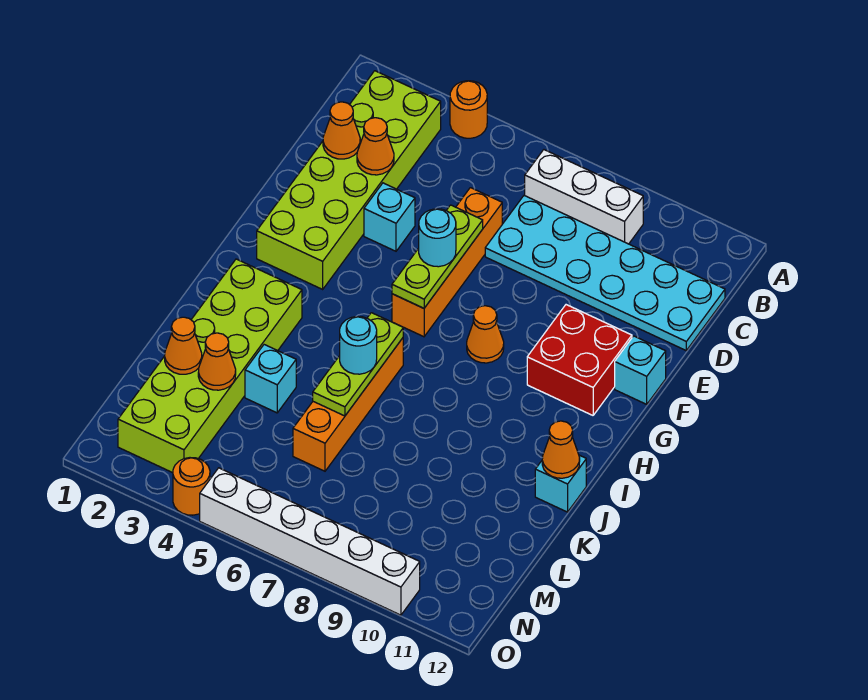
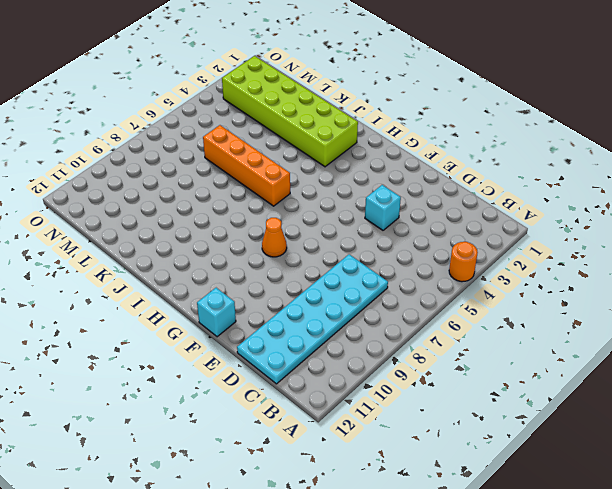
none -> lime brick B2:G3 level 1
none -> white brick B7:B9 level 1
none -> orange brick D6:G6 level 1

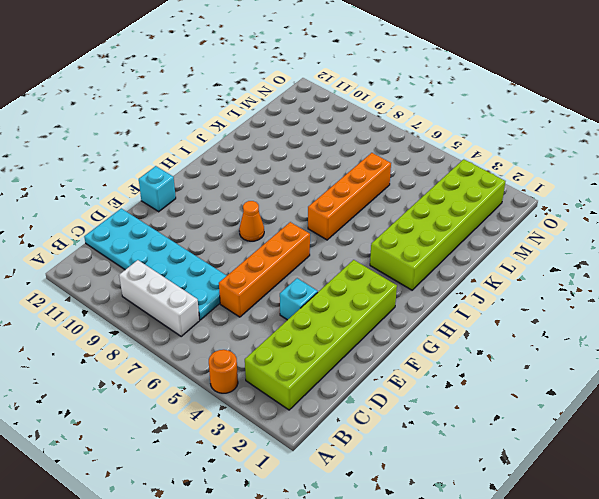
none -> red brick F10:G11 level 1
none -> cyan brick J12 level 1
none -> cyan brick K4 level 1

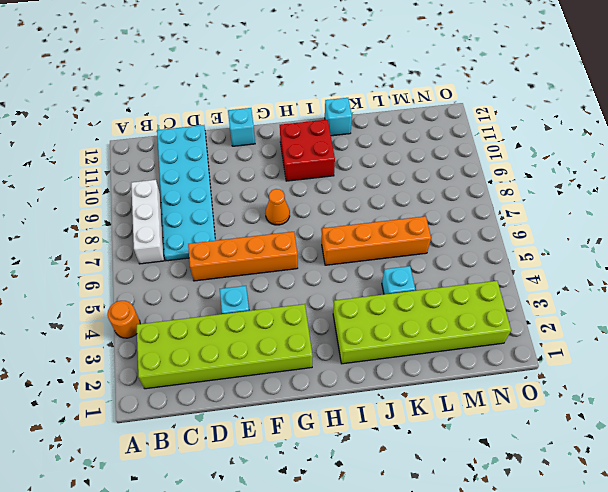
red brick H10:I11 level 1 -> red brick F10:G11 level 1
none -> orange round brick O4 level 1
none -> white brick O5:O10 level 1
none -> orange cone D2 level 2

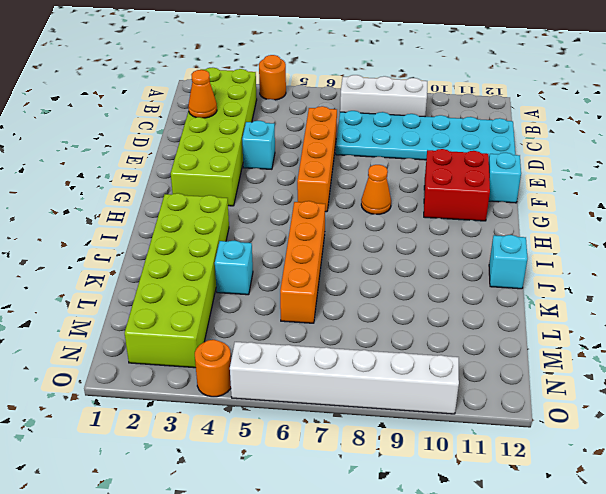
none -> orange cone D3 level 2
none -> lime plate E6:G6 level 2
none -> lime plate I6:K6 level 2

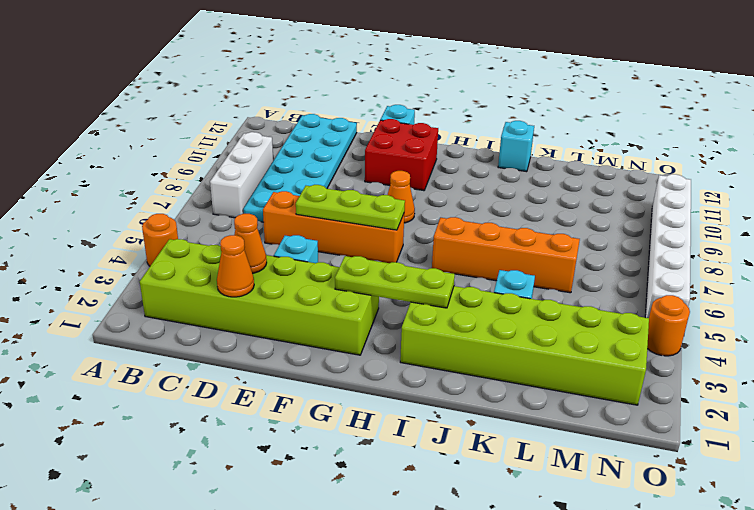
lime plate G3:I3 level 2 -> lime plate I6:K6 level 2
none -> orange cone J12 level 2
none -> orange cone L2 level 2
none -> orange cone L3 level 2

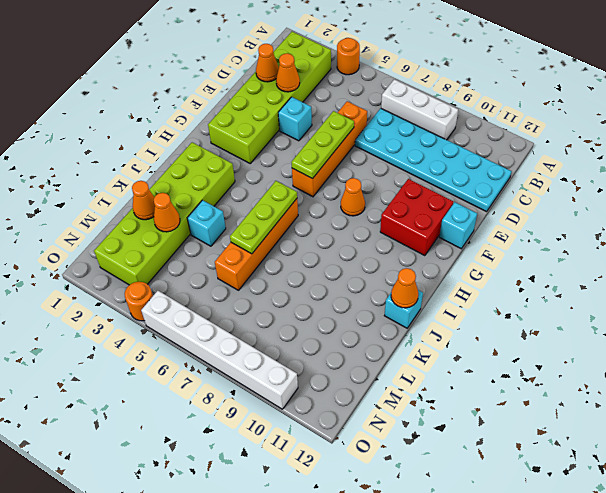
none -> cyan round brick F6 level 3
none -> cyan round brick J6 level 3

